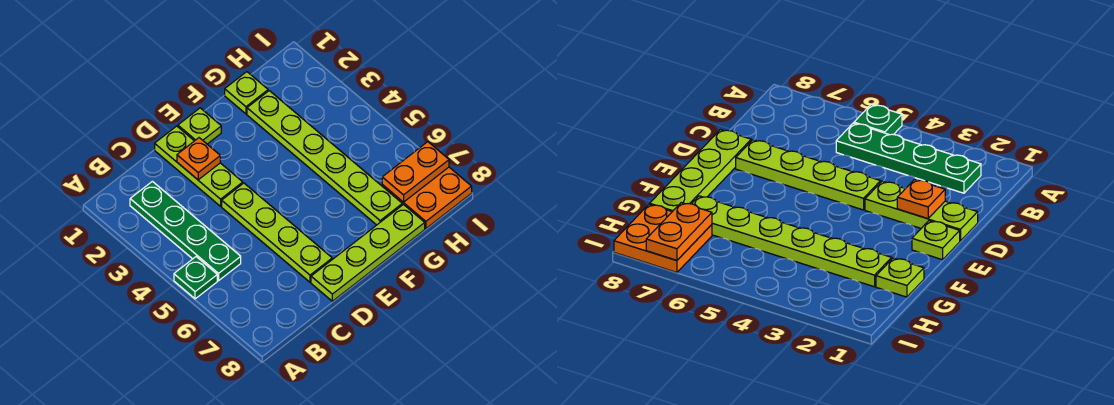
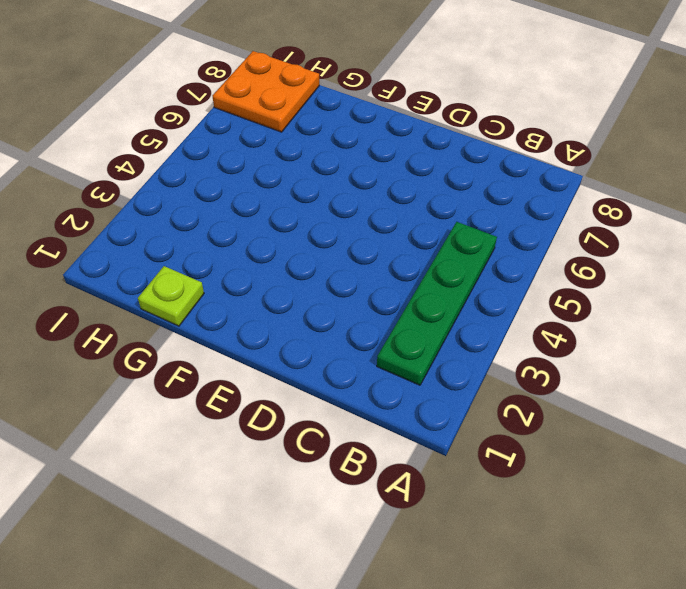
none -> green plate A5 level 1
none -> lime plate D1:D3 level 1

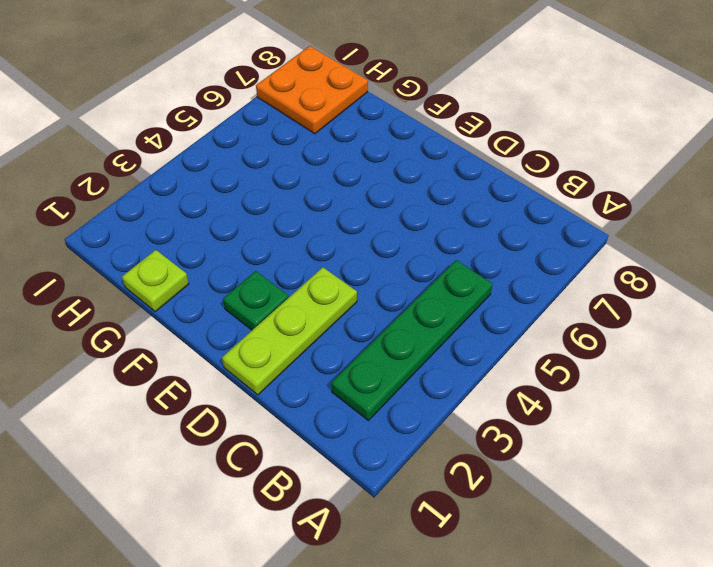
green plate E2 level 1 -> green plate A5 level 1
none -> lime plate D4:D7 level 1
none -> lime plate D8:G8 level 1

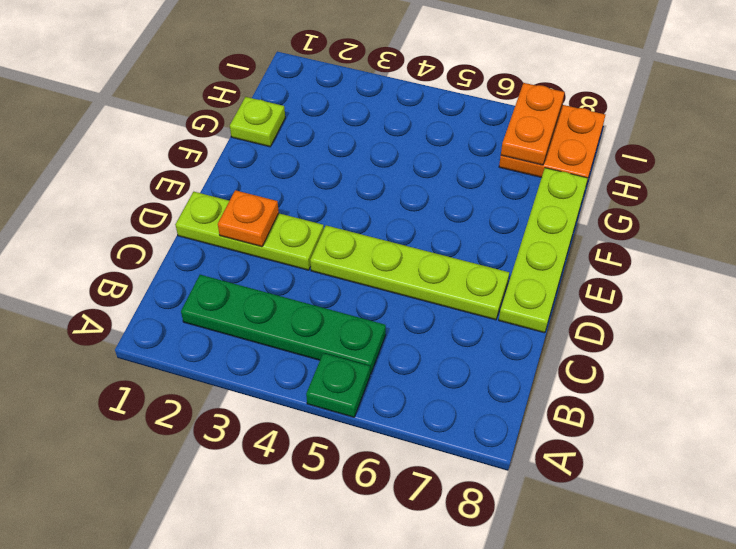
none -> lime plate E1 level 1
none -> lime plate G2:G7 level 1

